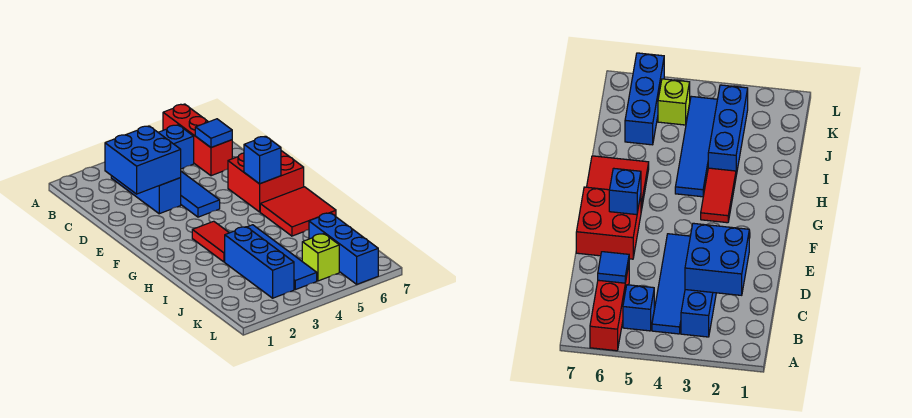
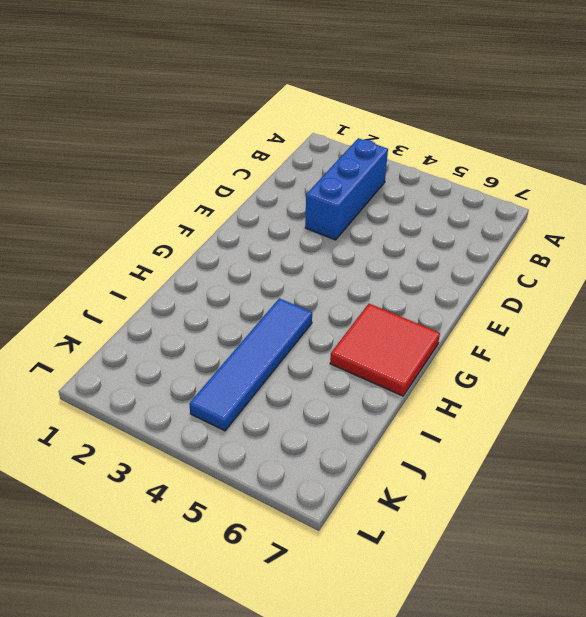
none -> red brick A6:C6 level 1
none -> blue tile B4:E4 level 1
none -> blue brick B5 level 1

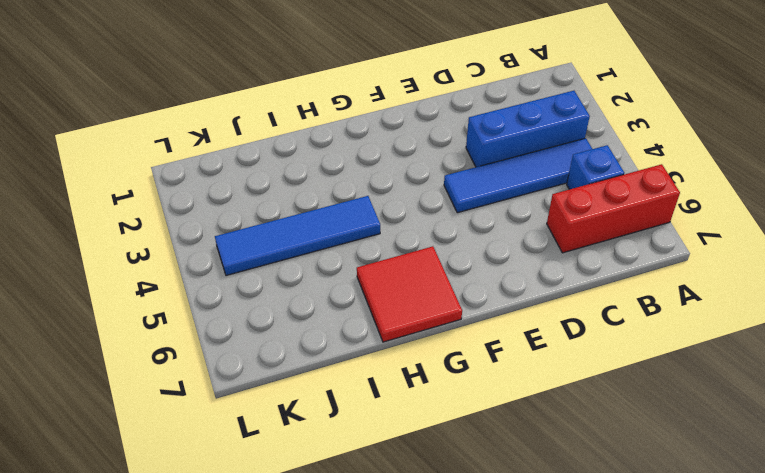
none -> red brick E6:F7 level 1
none -> red tile G3:H3 level 1
none -> blue brick I3:K3 level 1

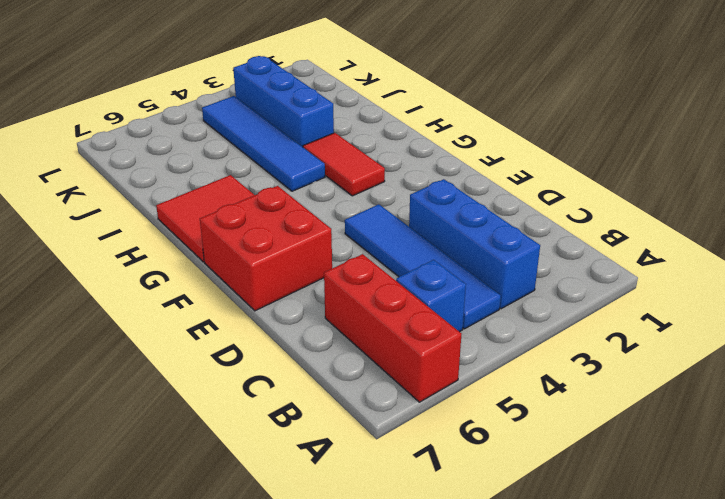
none -> blue brick J6:L6 level 1
none -> lime brick K5 level 1
none -> blue brick C2:D3 level 2

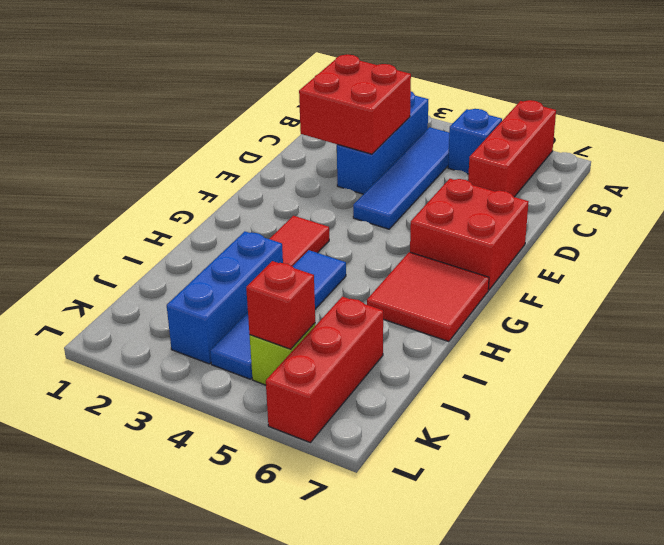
red brick C2:D3 level 2 -> blue brick C2:D3 level 2
red brick J6:L6 level 1 -> blue brick J6:L6 level 1
red brick K5 level 2 -> none
none -> blue tile C6 level 2
none -> blue brick F6 level 2

